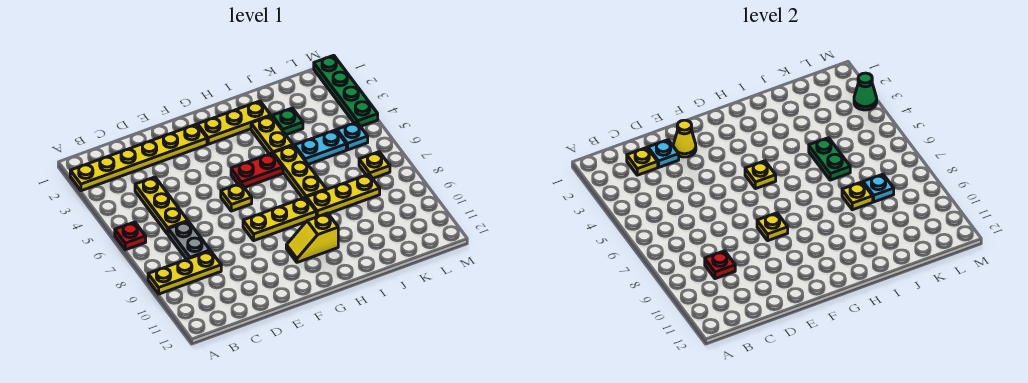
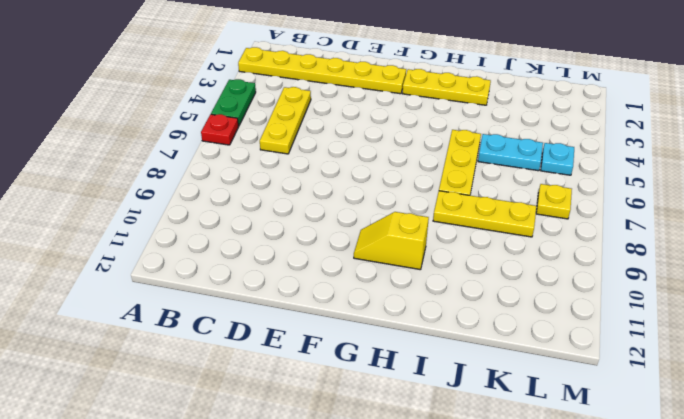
green plate A4:A5 level 1 -> green plate J5:J6 level 2
none -> yellow plate A9:C9 level 1
none -> grey plate C7:C8 level 1
none -> yellow plate F6 level 1

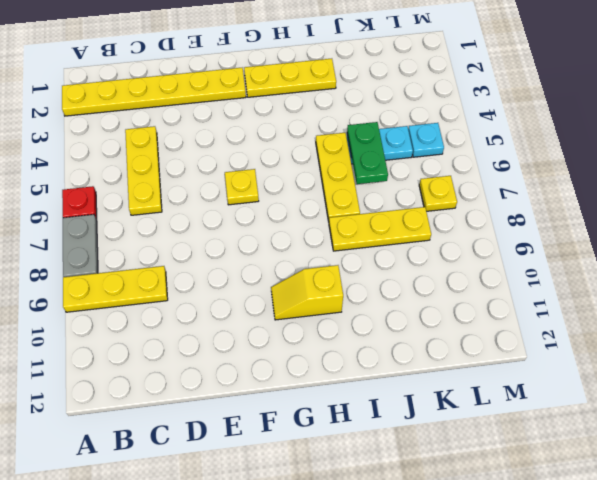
grey plate A7:A8 level 1 -> grey plate C7:C8 level 1
none -> yellow plate F8:H8 level 1
none -> red plate G5:H5 level 1
none -> yellow plate I3:I4 level 1

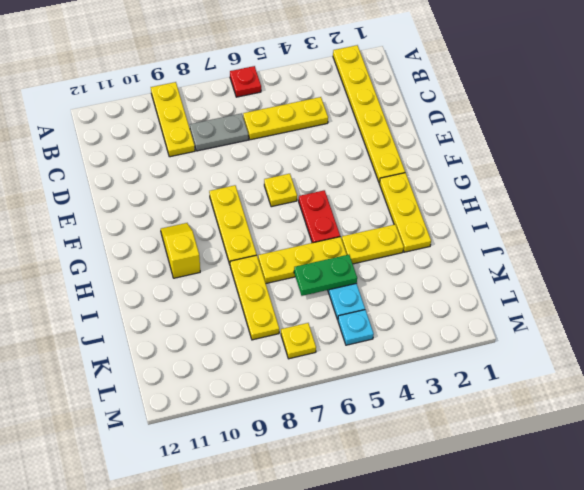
none -> green plate J3 level 1
none -> green plate M1:M4 level 1
none -> yellow plate C2 level 2

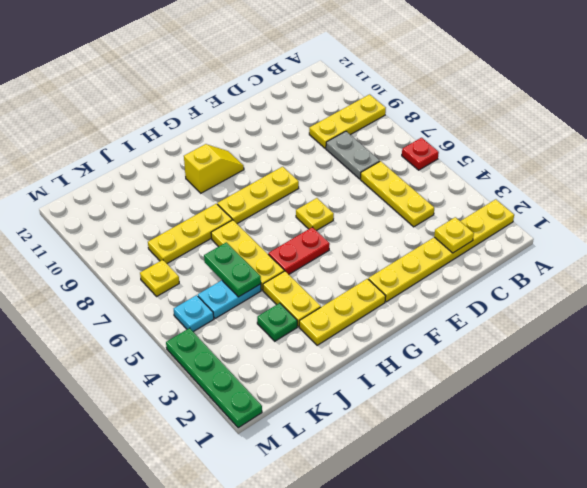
none -> red plate C9 level 2
none -> cyan plate D2 level 2
none -> yellow cone E2 level 2

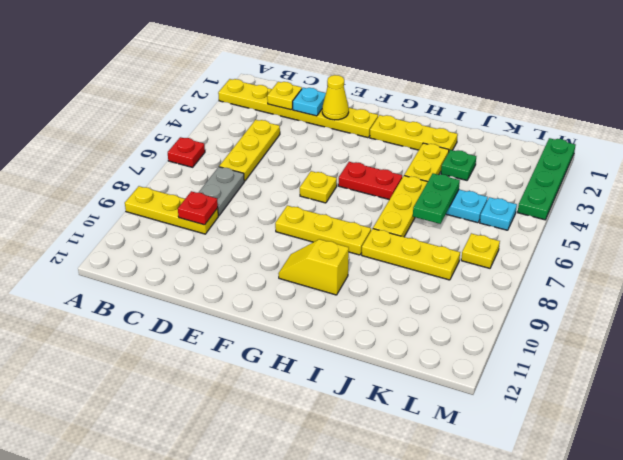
none -> yellow plate F8 level 2
none -> yellow plate G5 level 2
none -> yellow plate J8 level 2

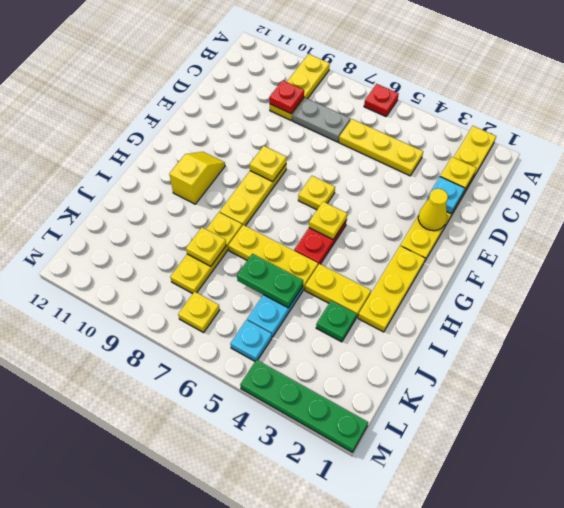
none -> cyan plate K8 level 2
none -> green cone M3 level 2

